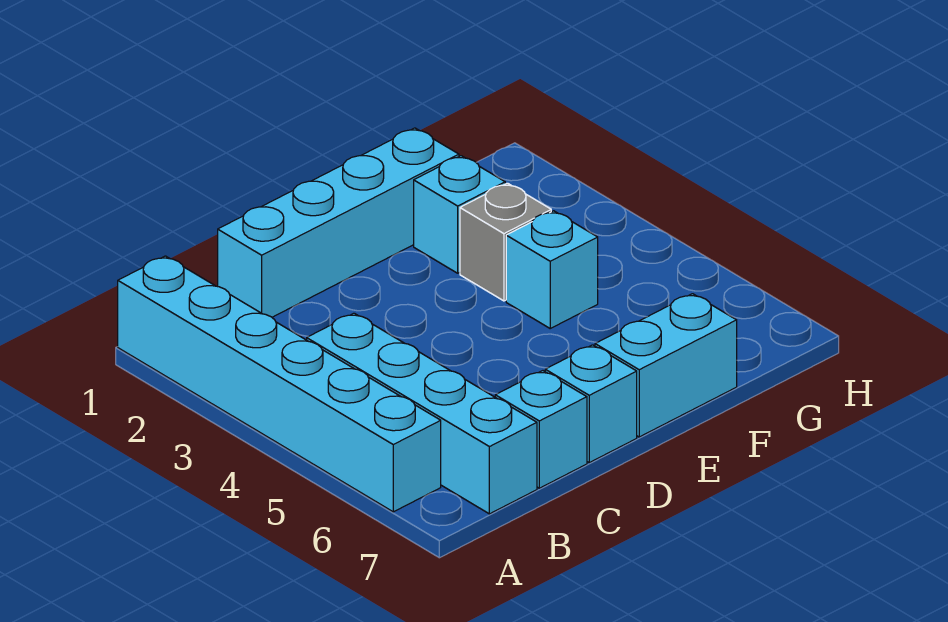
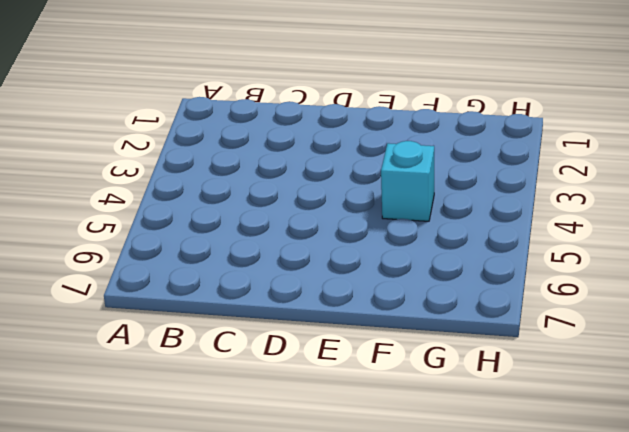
none -> cyan brick A1:A6 level 1
none -> cyan brick B4:B7 level 1

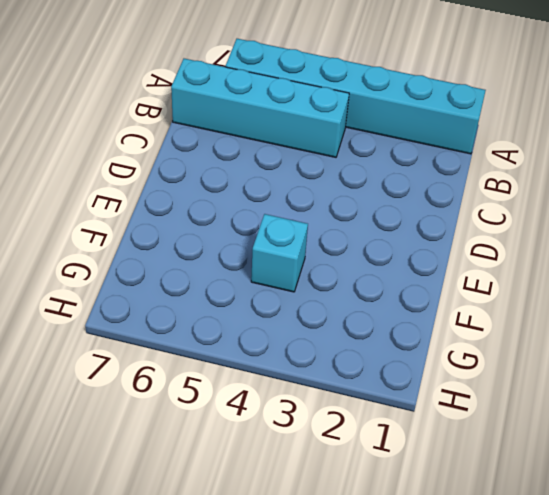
none -> cyan brick C1:F1 level 1
none -> cyan brick C7 level 1

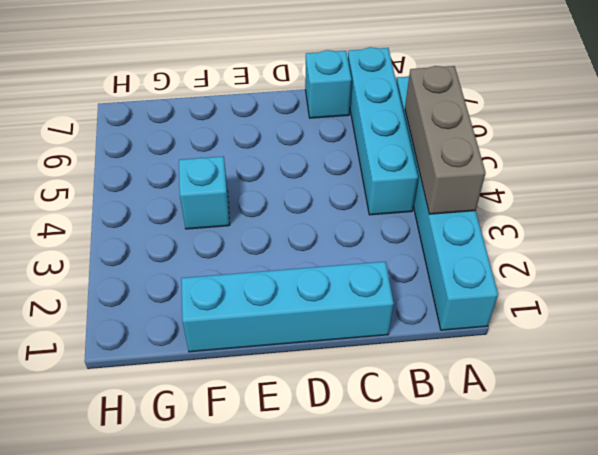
grey brick A3:A5 level 2 -> none
none -> cyan brick D7 level 1
none -> cyan brick E7:F7 level 1

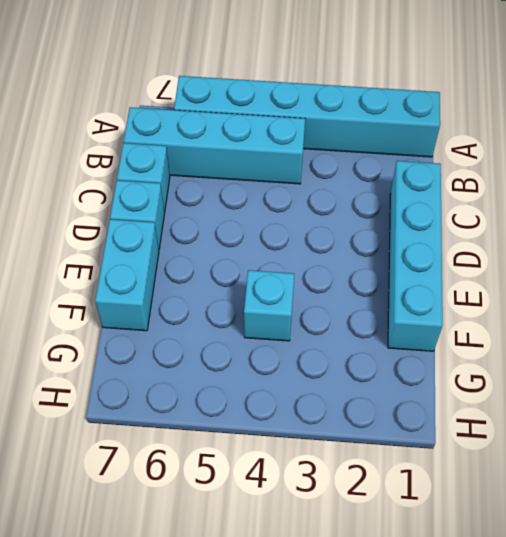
none -> cyan brick F2 level 1
none -> grey brick F3 level 1

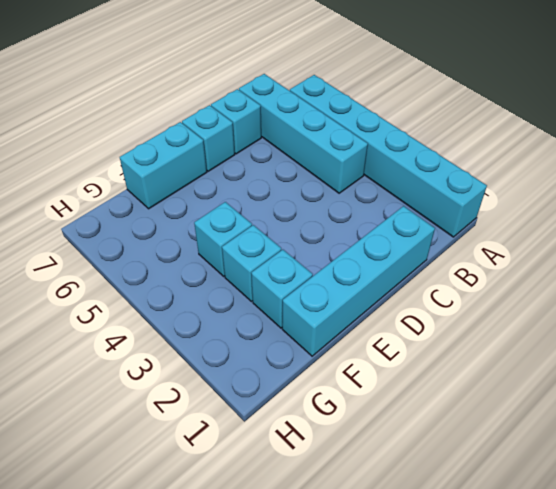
cyan brick F3 level 1 -> grey brick F3 level 1

